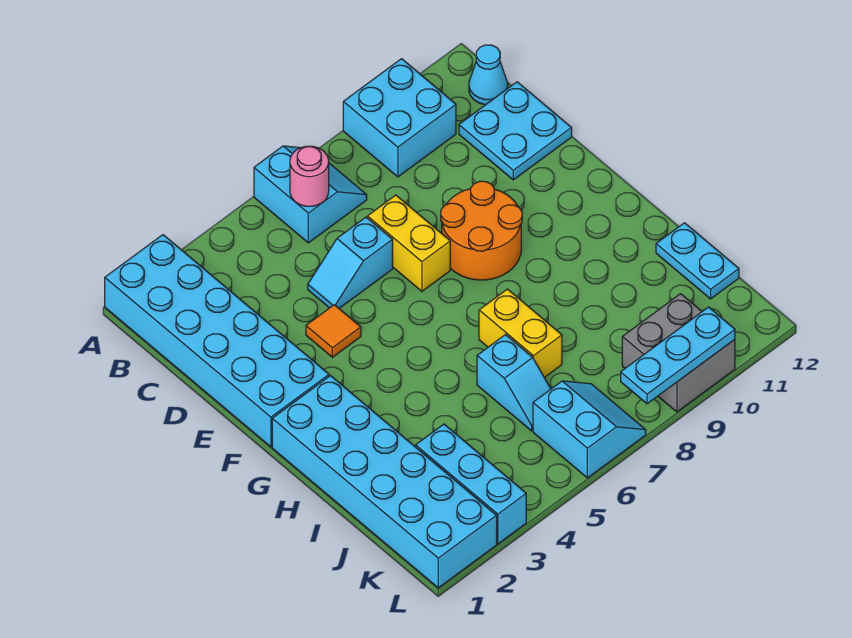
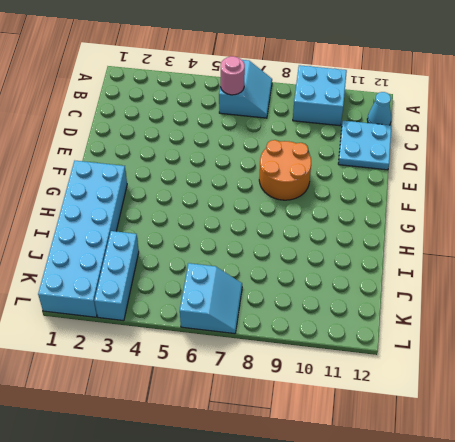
none -> cyan brick A1:F2 level 1
none -> cyan slope D5:D6 level 1 top 6
none -> yellow brick D7:E7 level 1

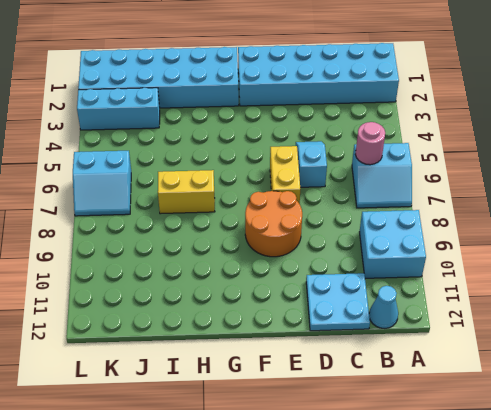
yellow brick E6:E7 level 1 -> yellow brick D7:E7 level 1
none -> orange tile E4 level 1
none -> cyan slope I6:J6 level 1 top I
none -> cyan plate I12:J12 level 1

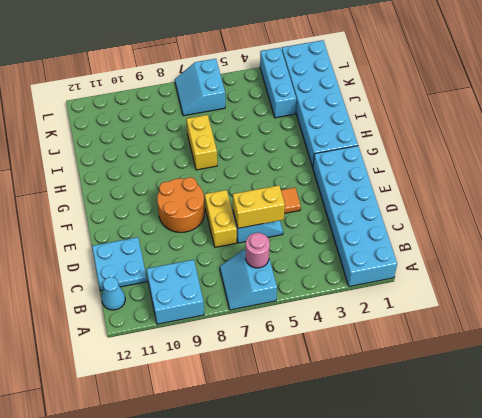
yellow brick D5:D6 level 2 -> none
none -> cyan slope I6:J6 level 1 top I
none -> cyan plate I12:J12 level 1
none -> grey brick K9:L10 level 1

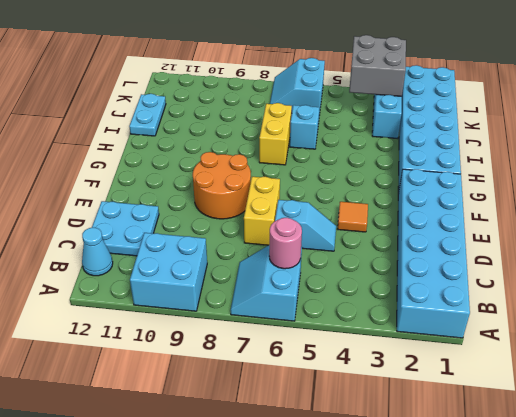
grey brick K3:L4 level 2 -> grey brick K9:L10 level 1
none -> cyan plate L8:L10 level 2

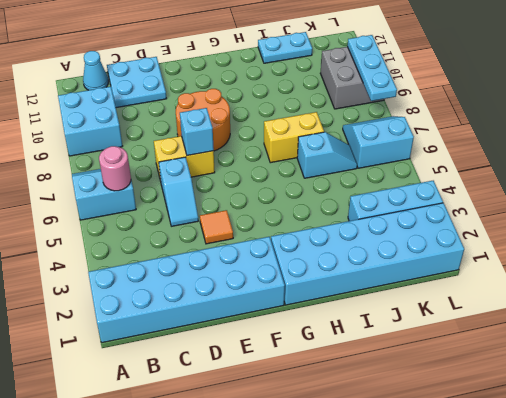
cyan brick E7 level 2 -> none

